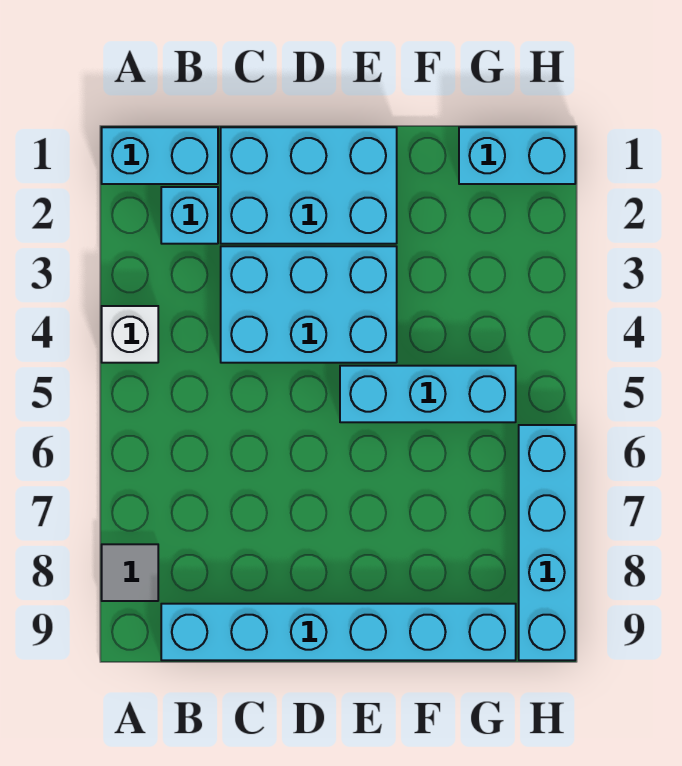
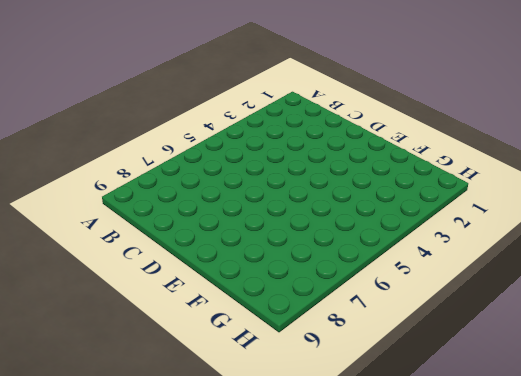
none -> cyan brick A1:B1 level 1
none -> white brick A4 level 1

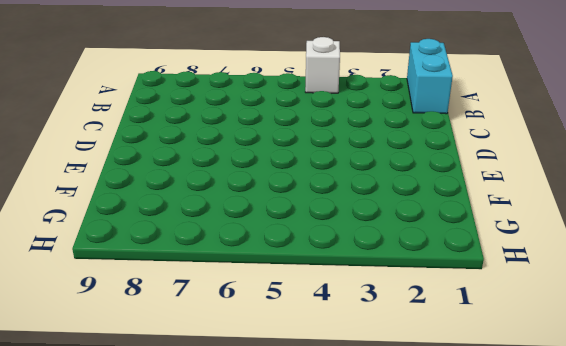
none -> grey tile A8 level 1
none -> cyan brick B2 level 1

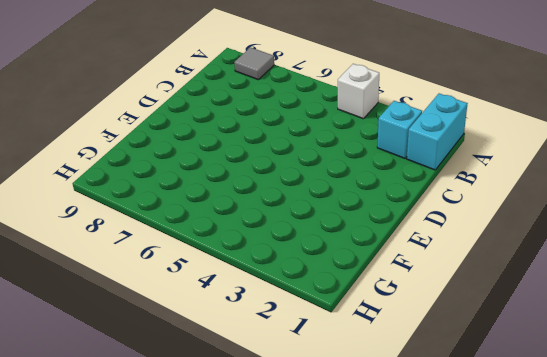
none -> cyan brick B9:G9 level 1
none -> cyan brick C1:E2 level 1

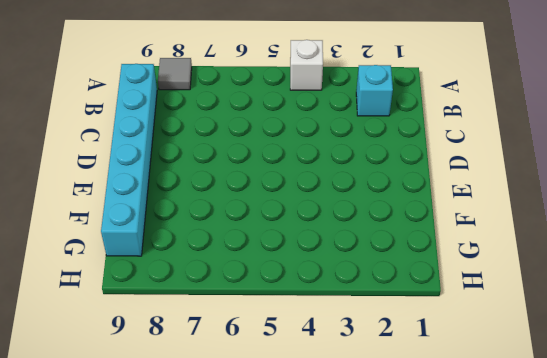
none -> cyan brick A1:B1 level 1
none -> cyan brick C1:E2 level 1

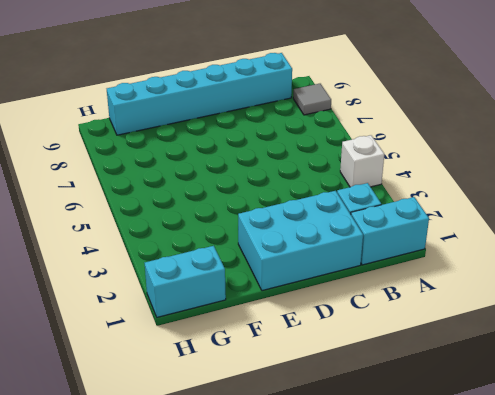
none -> cyan brick C3:E4 level 1
none -> cyan brick E5:G5 level 1

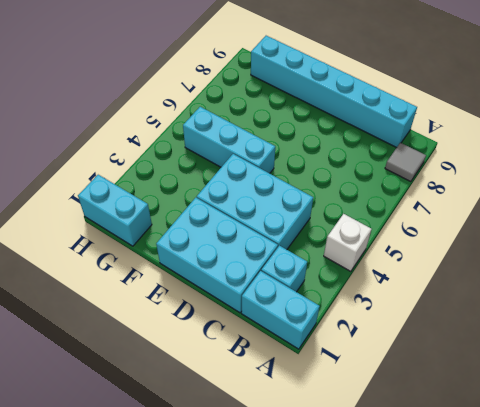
none -> cyan brick H6:H9 level 1

